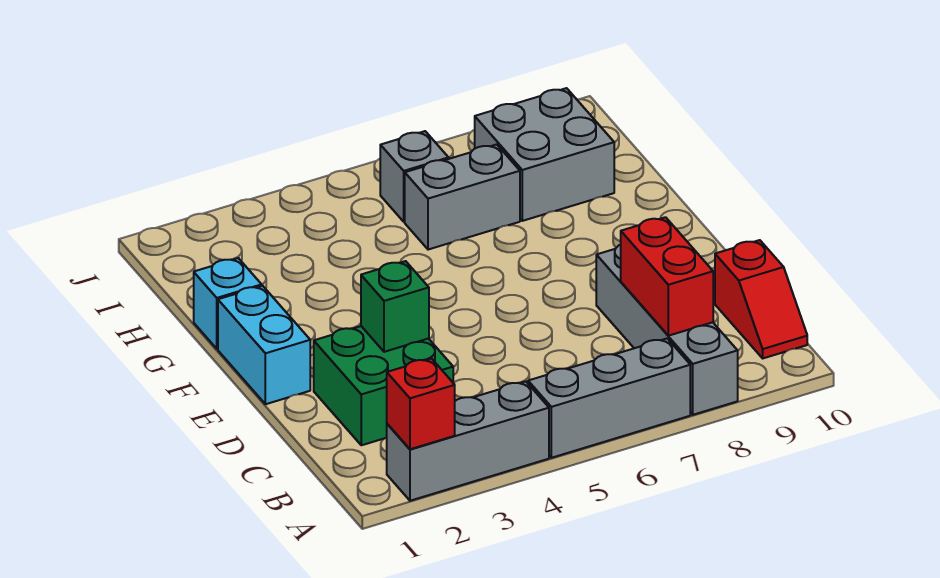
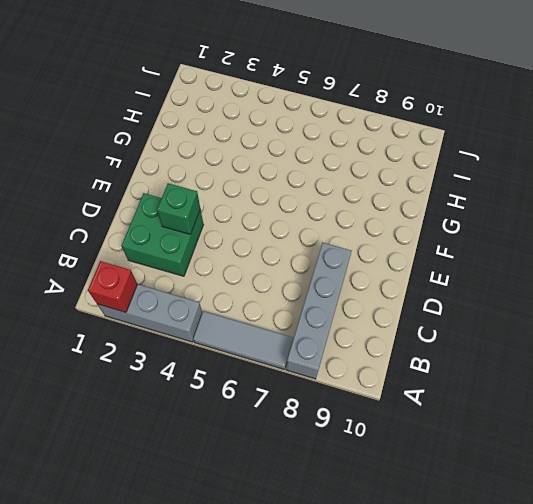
grey tile A5:A7 level 1 -> grey brick A5:A7 level 1
none -> red slope B10:C10 level 1 top C
none -> cyan brick E1:F1 level 1
none -> cyan brick G1 level 1

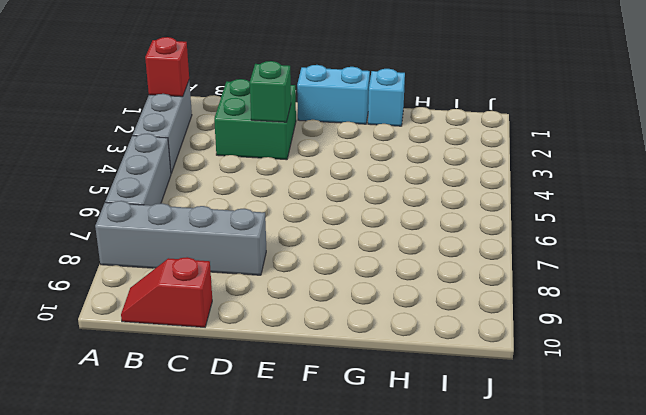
none -> grey brick H6:H7 level 1
none -> grey brick H8:I9 level 1
none -> grey brick I6 level 1

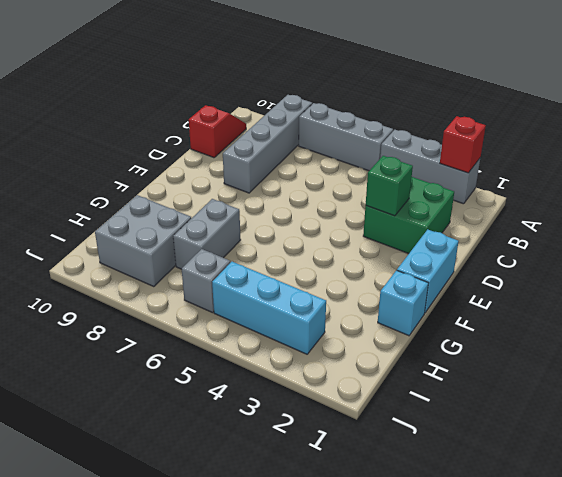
grey brick G7:H7 level 1 -> grey brick H6:H7 level 1
cyan brick I3:I5 level 1 -> none
none -> red brick B8:C8 level 2

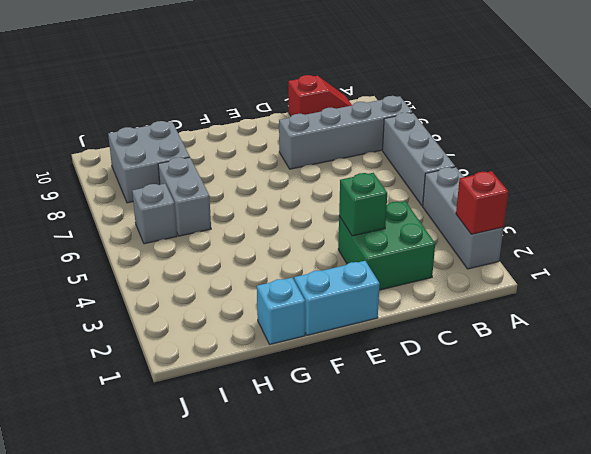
none -> red brick B8:C8 level 2

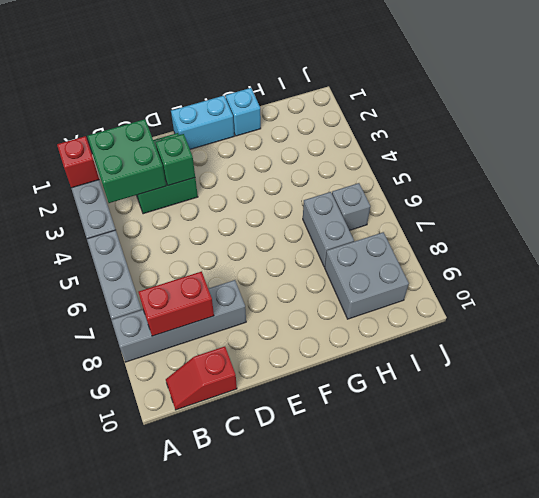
green brick B2:C3 level 2 -> none

